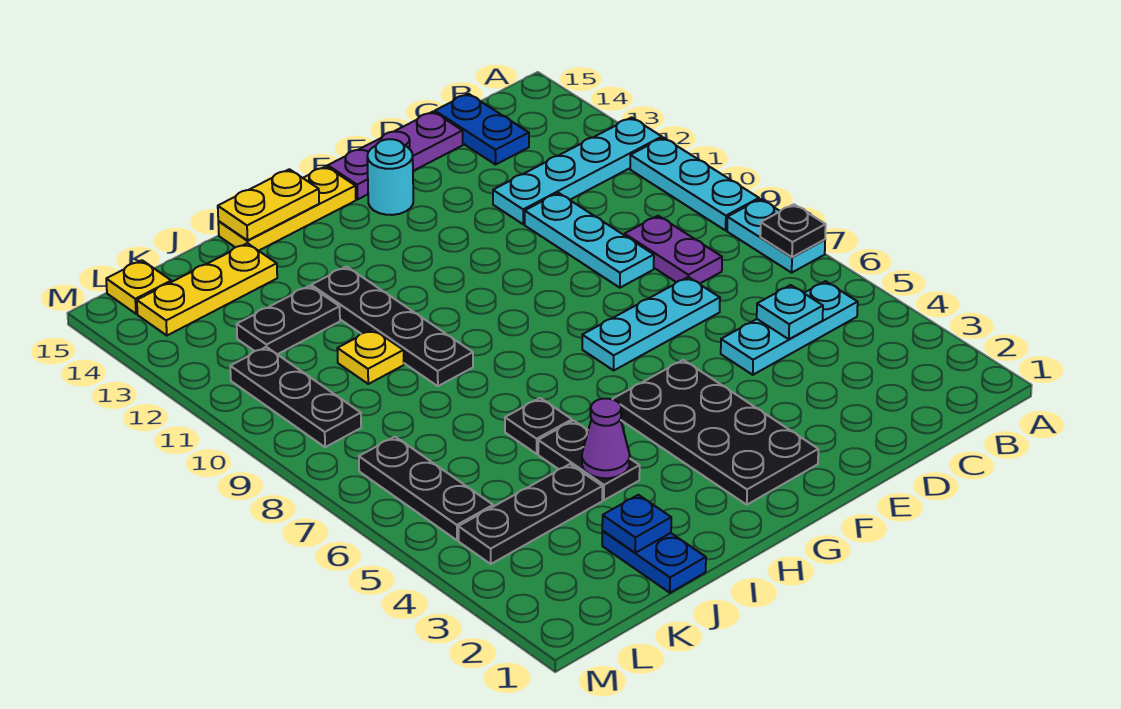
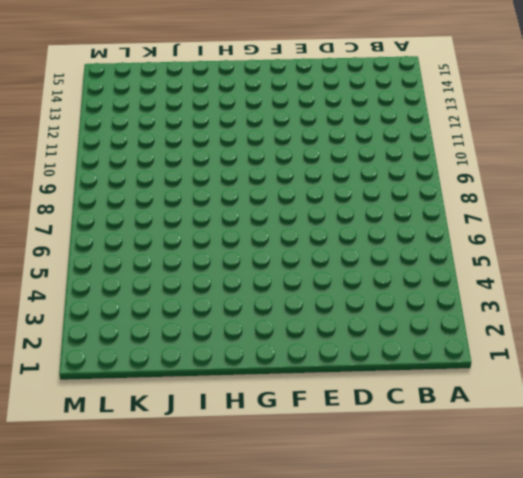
none -> cyan plate A7:A8 level 1
none -> cyan plate A9:A11 level 1
none -> cyan plate A12:D12 level 1

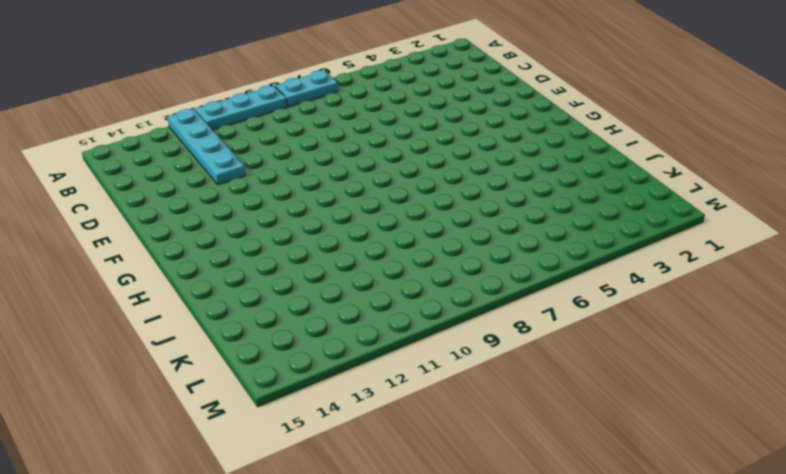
none -> cyan plate B5:D5 level 1
none -> purple plate C8:C9 level 1
none -> blue plate C14:C15 level 1

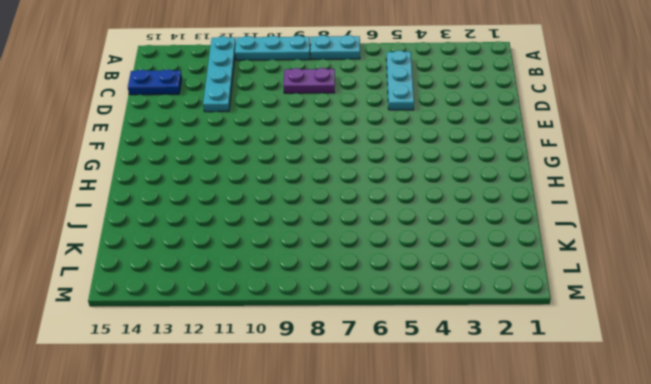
none -> cyan plate D7:F7 level 1
none -> cyan plate D9:D11 level 1
none -> purple plate D15:F15 level 1

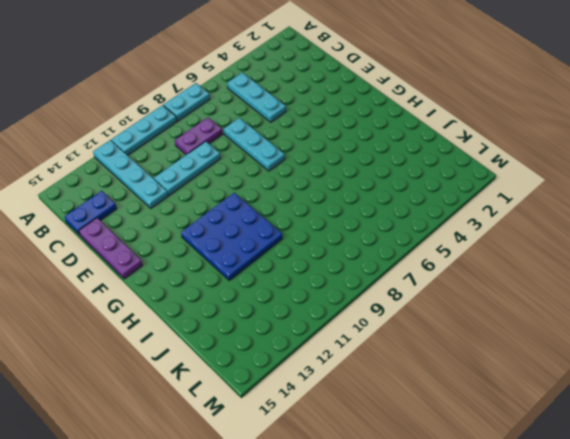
blue plate G10:I12 level 1 -> black plate I9:I12 level 1
none -> black plate F2:G5 level 1
none -> cyan round brick F14 level 1
none -> yellow plate G15:I15 level 1

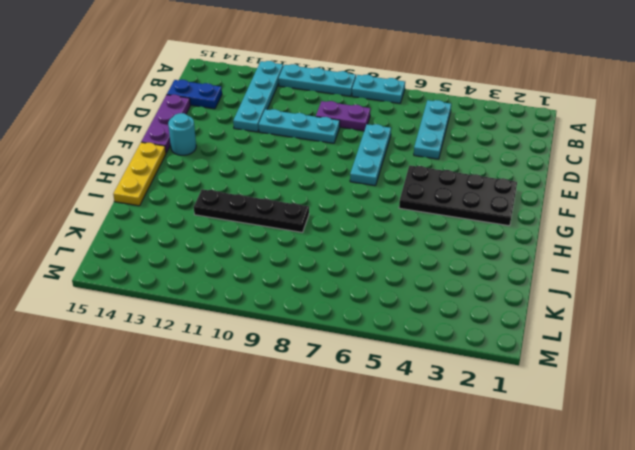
none -> black plate I4:I5 level 1
none -> black plate I6 level 1
none -> blue plate J1:J2 level 1

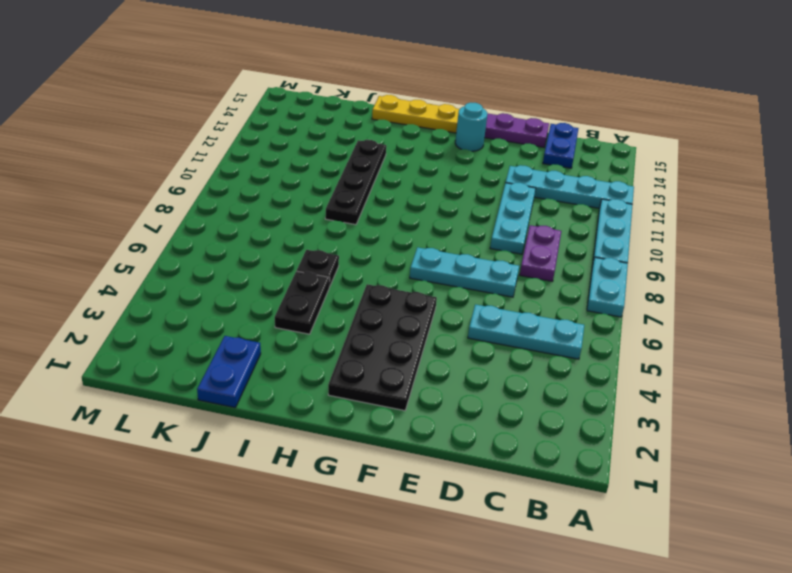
none -> black plate J4:L4 level 1
none -> yellow plate J10 level 1
none -> black plate J12:K12 level 1

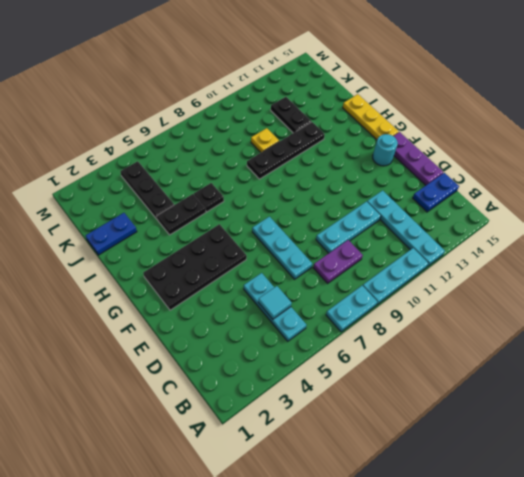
cyan tile C5 level 2 -> cyan plate C5 level 2
none -> yellow plate J14:L14 level 1
none -> black plate L5:L7 level 1
none -> black plate L9:L11 level 1

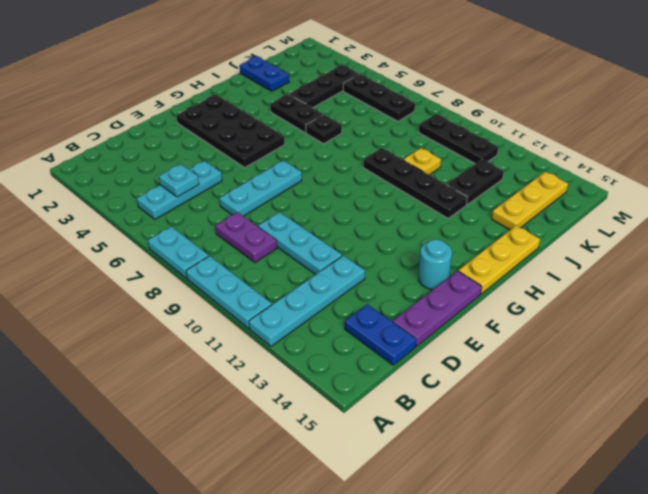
none -> yellow plate L15 level 1
none -> black plate A7 level 2
none -> yellow plate H15:I15 level 2

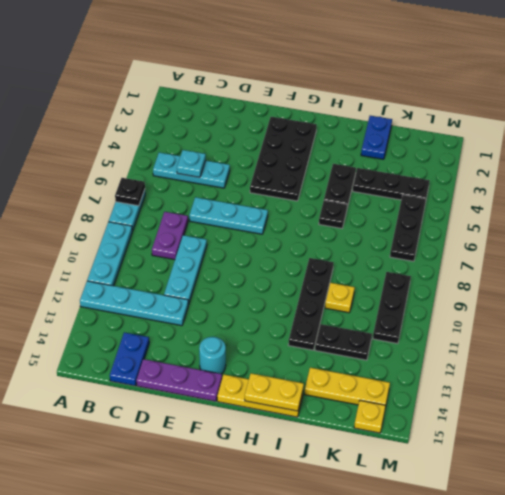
none -> purple cone I4 level 2
none -> blue plate J2 level 2

